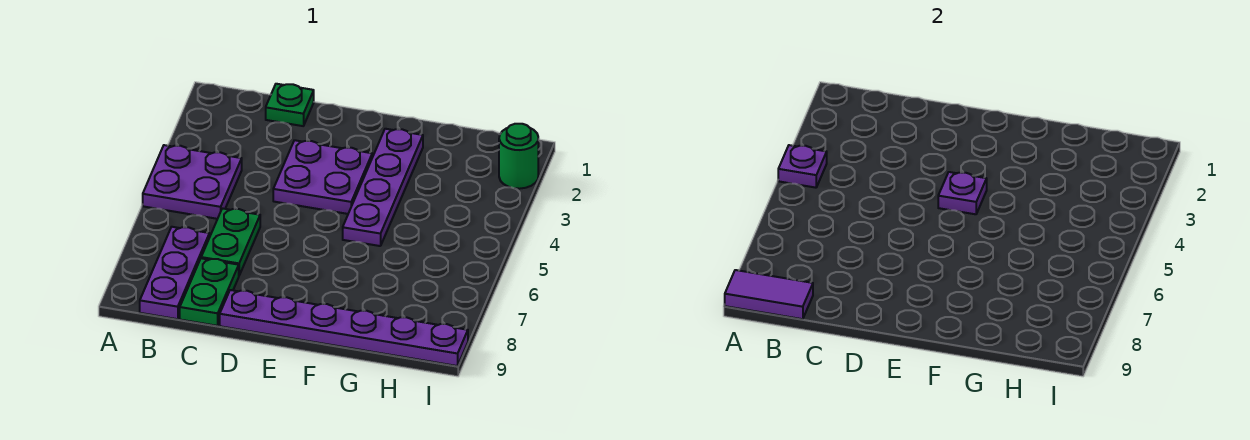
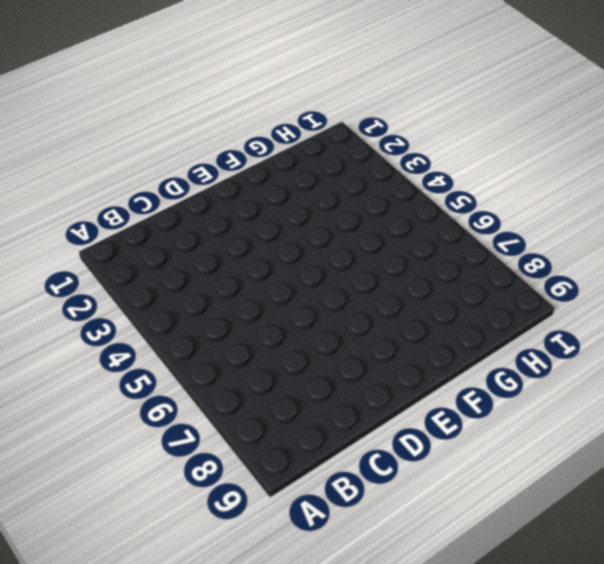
none -> purple plate A4:B5 level 1
none -> purple plate B7:B9 level 1
none -> green plate C1 level 1

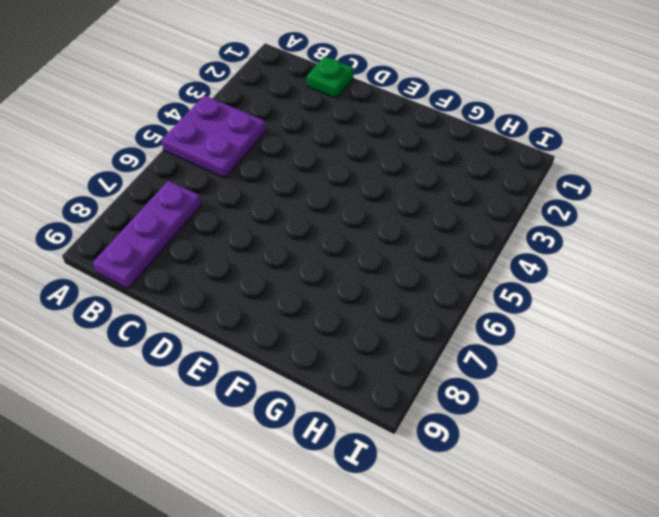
none -> green plate C6:C7 level 1
none -> green plate C8:C9 level 1
none -> purple plate D3:E4 level 1

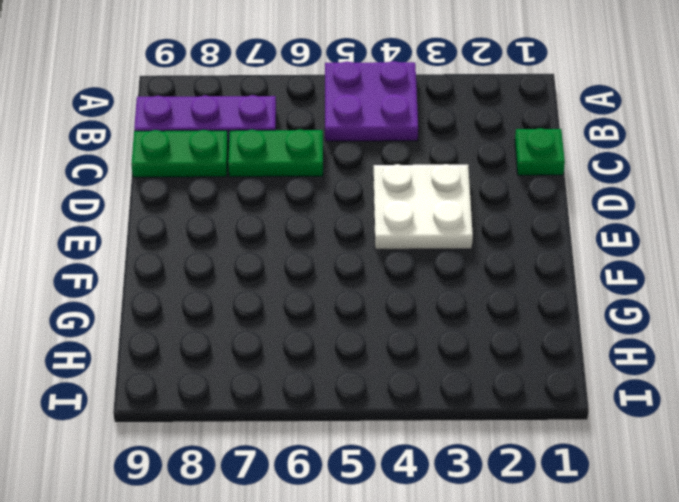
white plate D3:E4 level 1 -> purple plate D3:E4 level 1
none -> purple plate D9:I9 level 1
none -> purple plate F2:F5 level 1
none -> green round brick I2 level 1

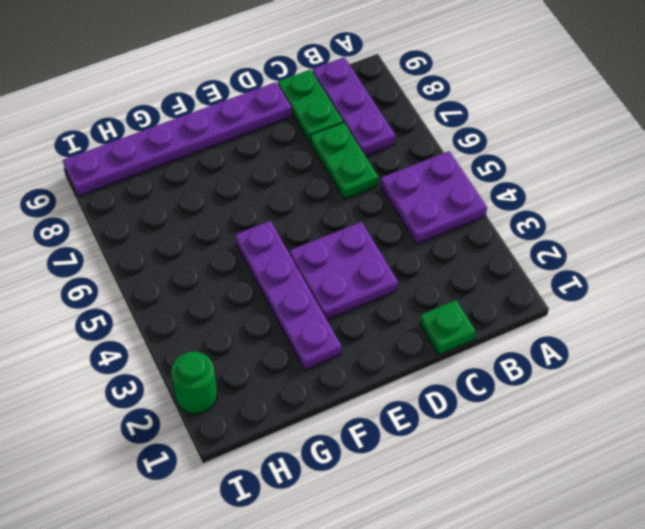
none -> purple plate A4 level 2
none -> purple tile A9:B9 level 2
none -> purple plate E4 level 2

